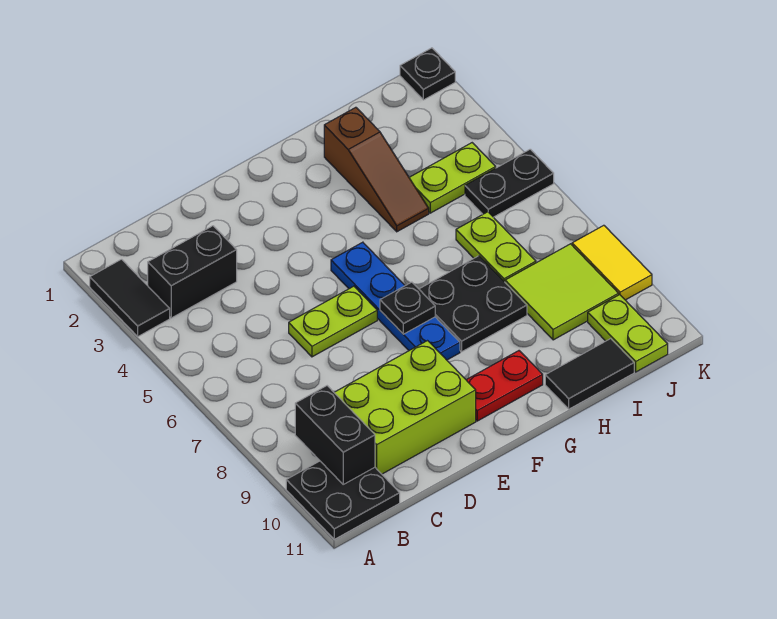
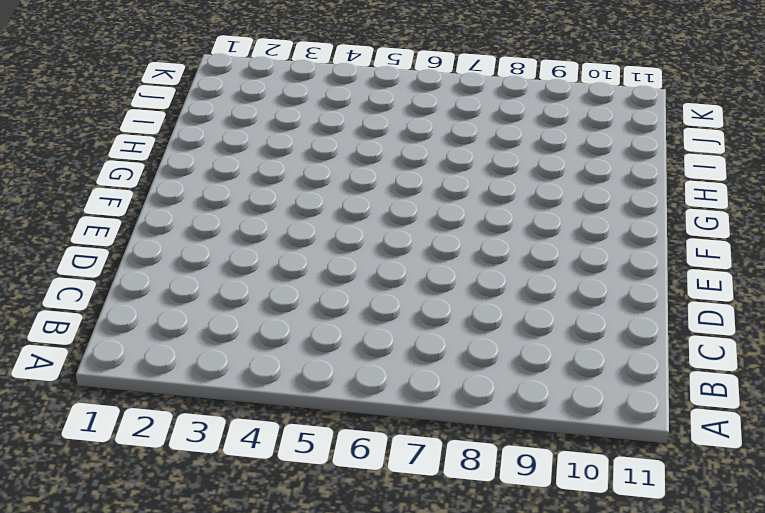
none -> black tile A2:A3 level 1
none -> black plate A10:B11 level 1
none -> black brick B3:C3 level 1

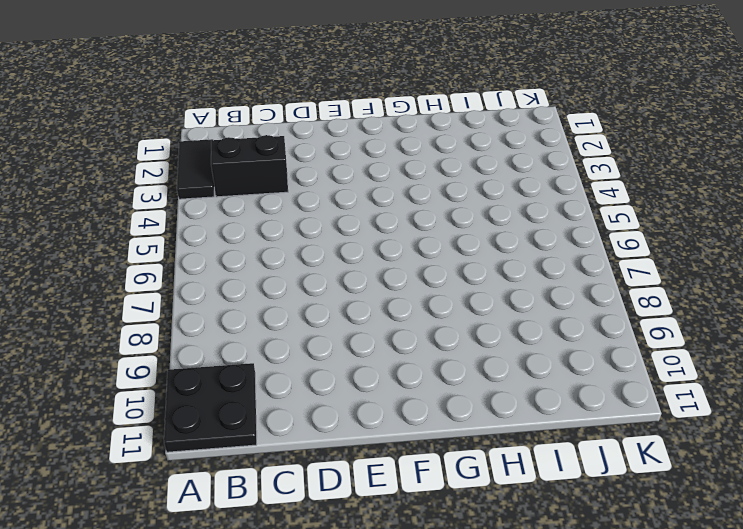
none -> lime brick C9:E10 level 1
none -> lime plate D6:E6 level 1
none -> blue plate F5:F8 level 1

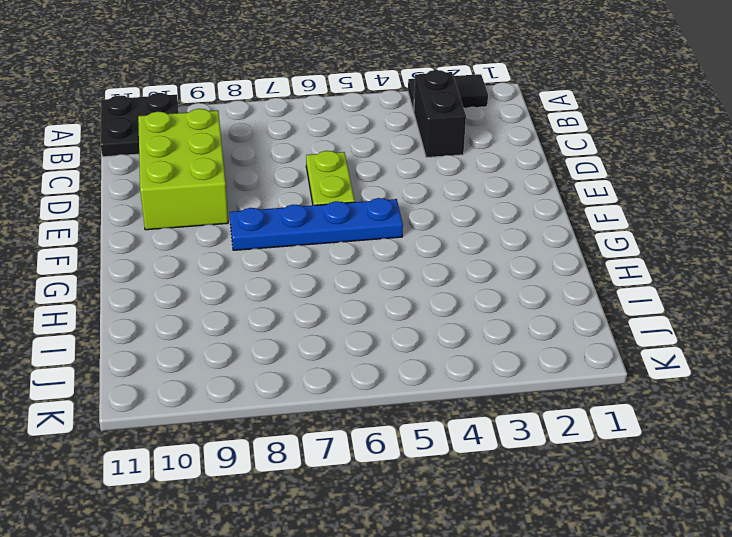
none -> red plate F10:G10 level 1
none -> black plate G7:H8 level 1
none -> brown slope H2:H4 level 1 top 2

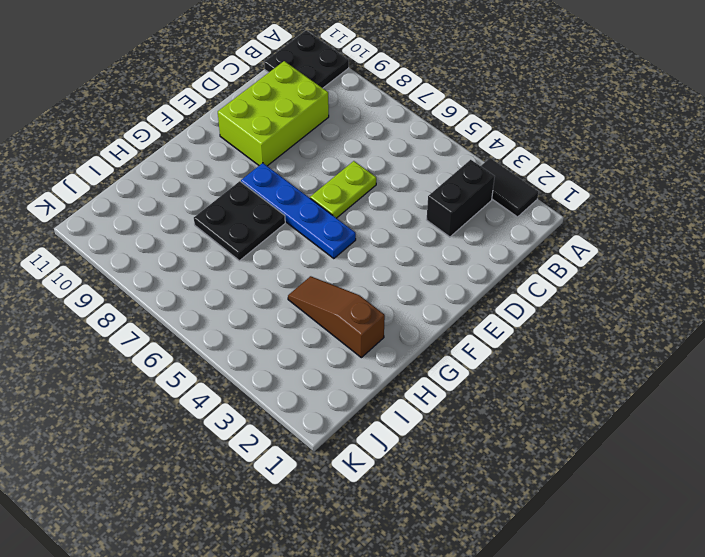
none -> red plate F10:G10 level 1
none -> black tile H11:I11 level 1
none -> lime plate I4:J4 level 1

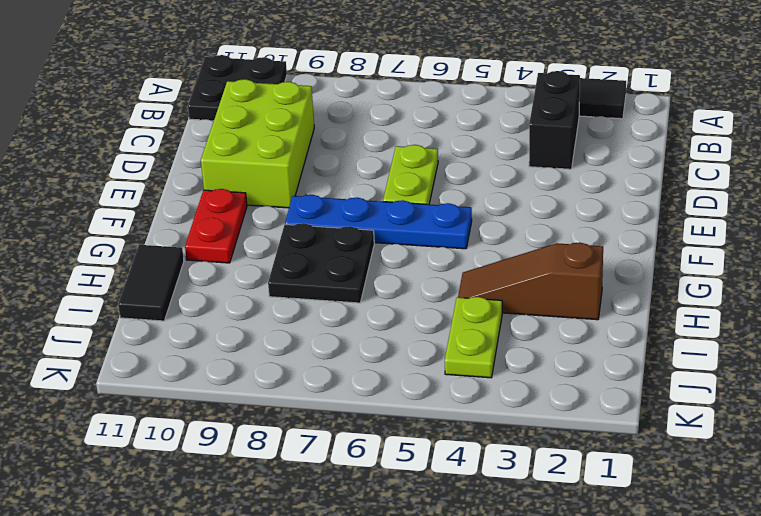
none -> lime plate I6:I7 level 1
none -> lime tile I8:J9 level 1
none -> black plate J5:K5 level 1

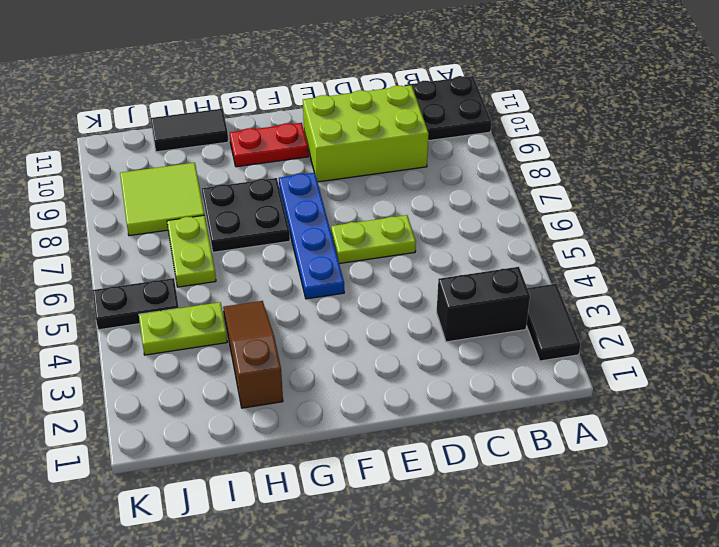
none -> lime plate J10:J11 level 1
none -> black plate K1 level 1
none -> yellow tile K8:K9 level 1

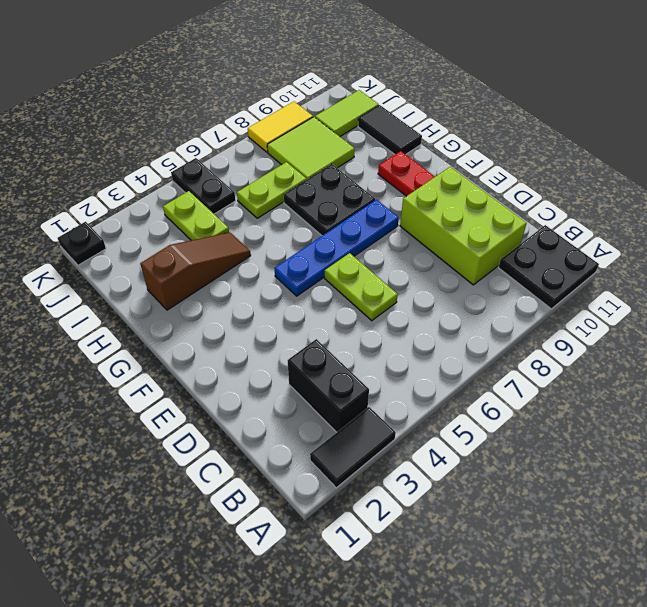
lime tile J10:J11 level 1 -> lime plate J10:J11 level 1
none -> black brick B9:B10 level 2
none -> black plate F7 level 2

